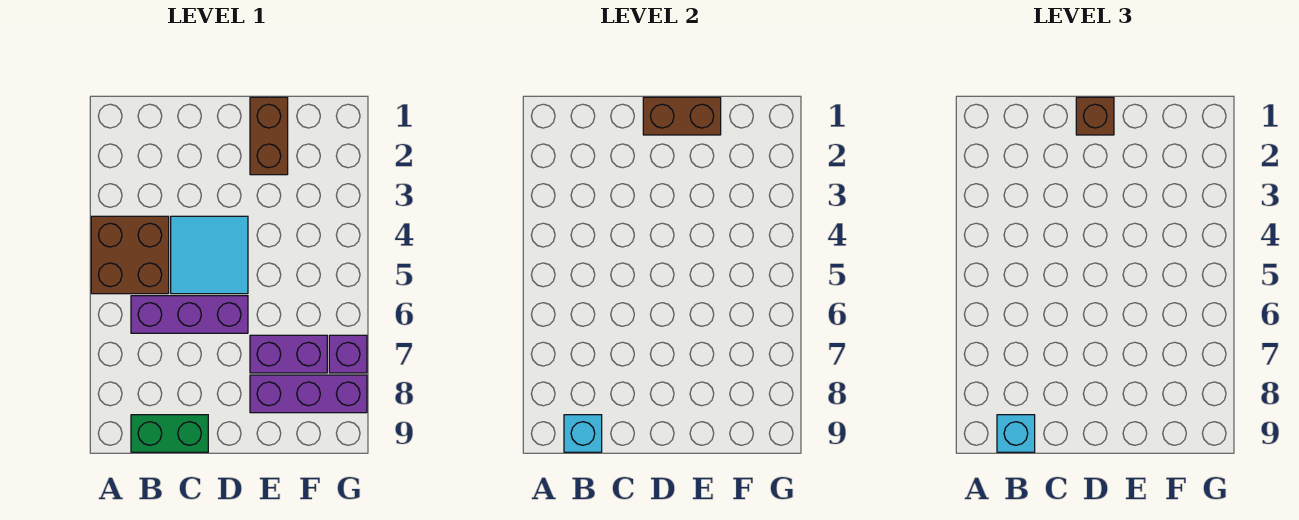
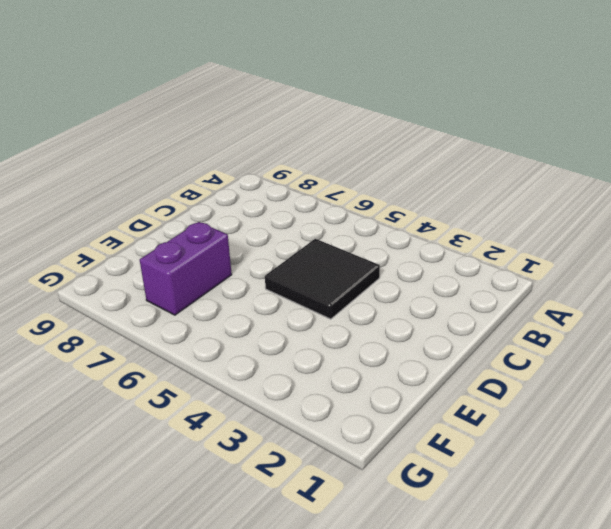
black tile C4:D5 level 1 -> cyan tile C4:D5 level 1
none -> brown brick A4:B5 level 1
none -> purple brick B6:D6 level 1
none -> green brick B9:C9 level 1

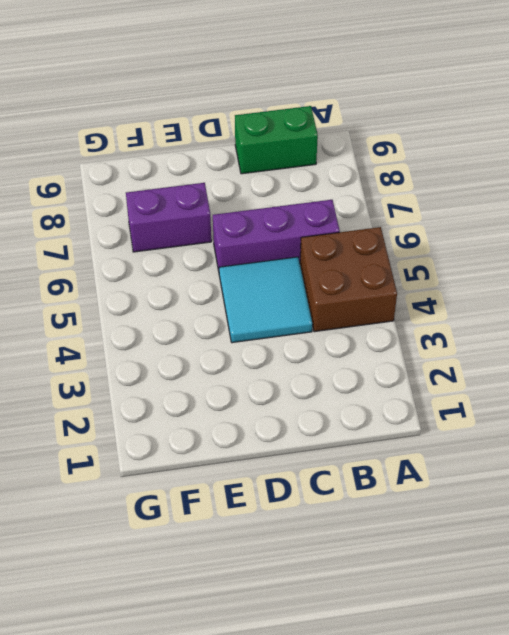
none -> brown brick E1:E2 level 1
none -> purple brick E8:G8 level 1
none -> purple brick G7 level 1

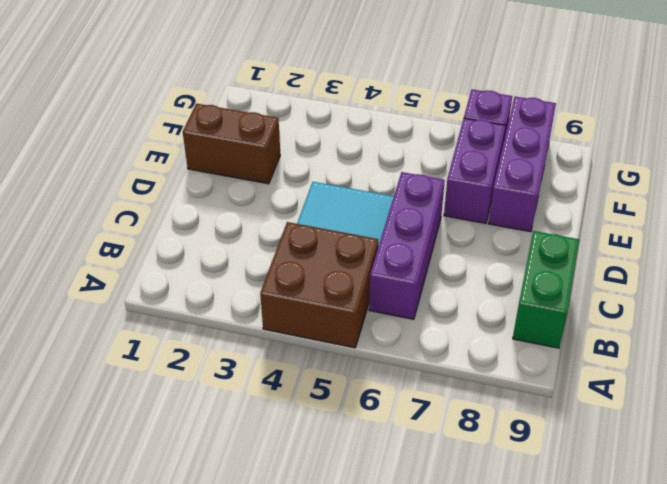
none -> cyan brick B9 level 2
none -> brown brick D1:E1 level 2
none -> cyan brick B9 level 3

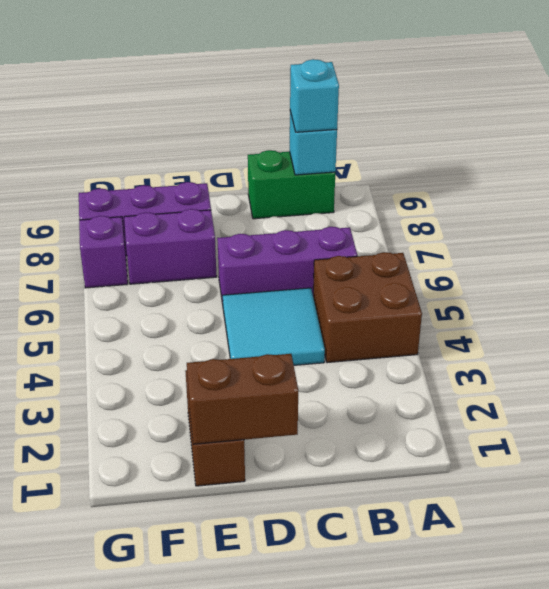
none -> brown brick D1 level 3

